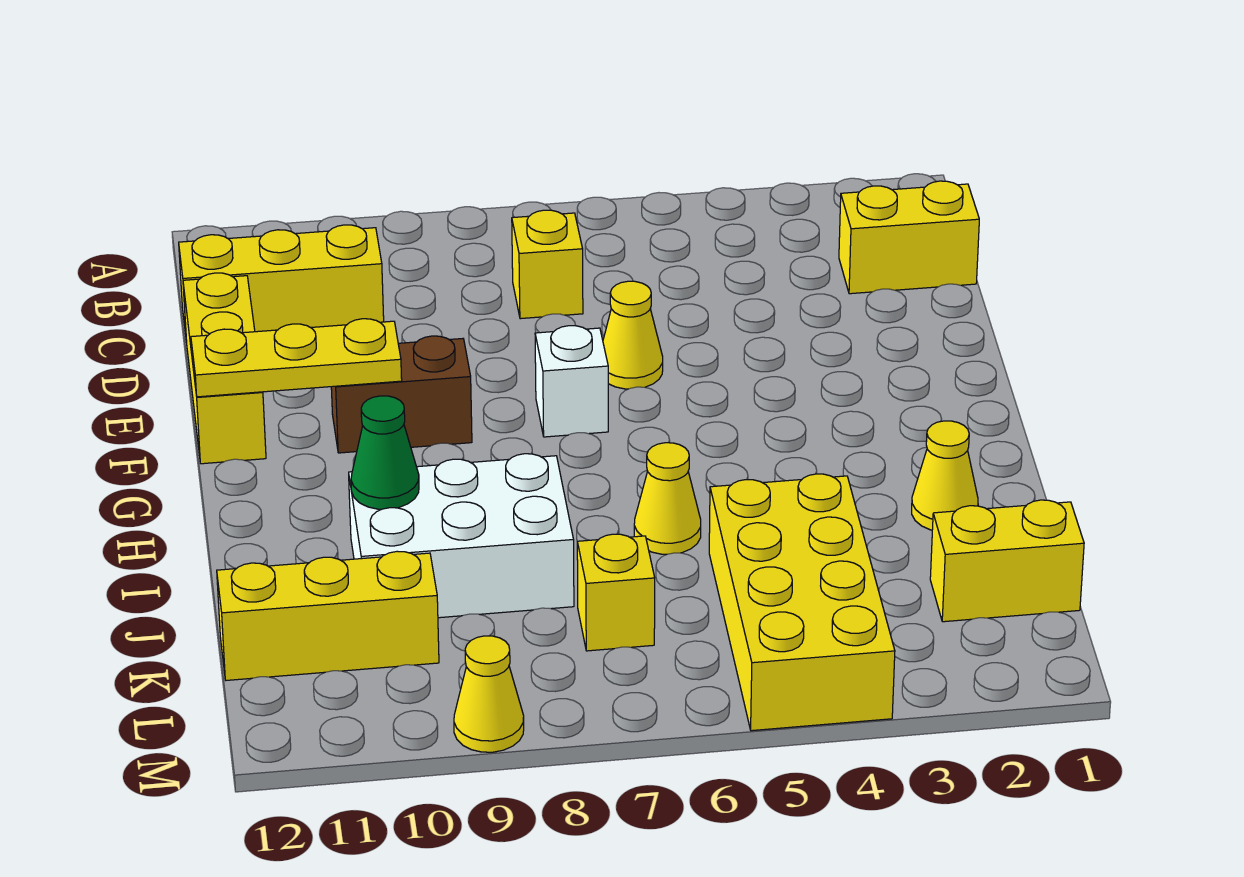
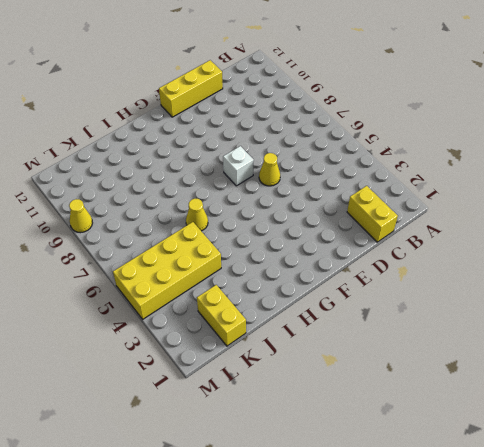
none -> yellow brick C7 level 1
none -> yellow brick C10:C12 level 1
none -> brown brick F9:F10 level 1

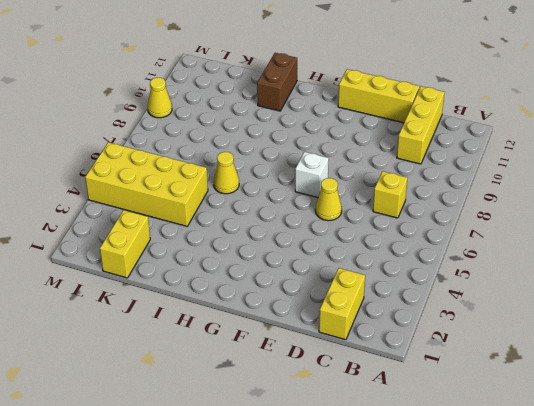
brown brick I11:I12 level 1 -> brown brick F9:F10 level 1
none -> yellow cone I2 level 1
none -> white brick I8:J10 level 1
none -> yellow brick K7 level 1

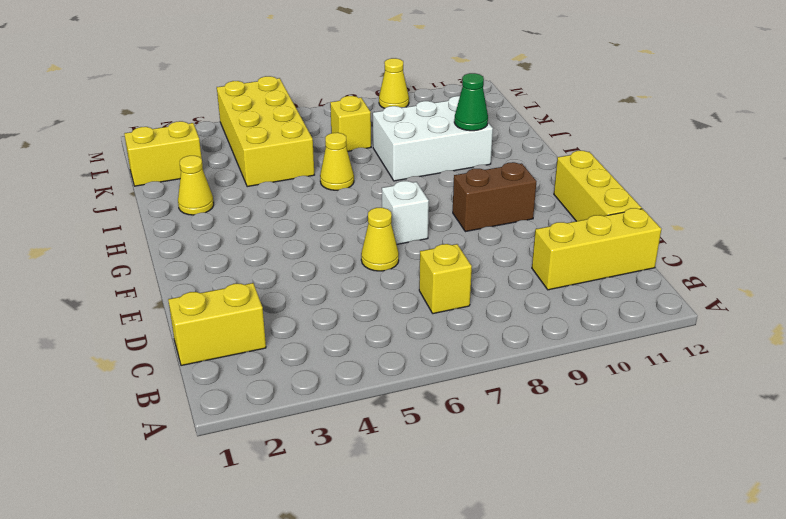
none -> yellow brick K10:K12 level 1
none -> yellow plate F10:F12 level 2

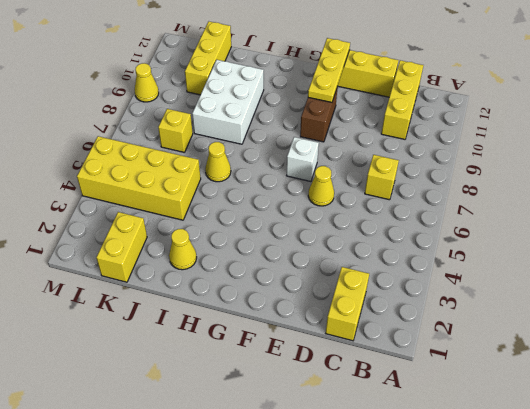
none -> green cone I10 level 2

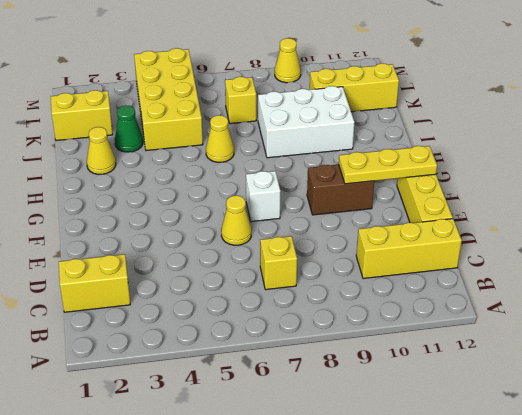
green cone J3 level 1 -> green cone I10 level 2

